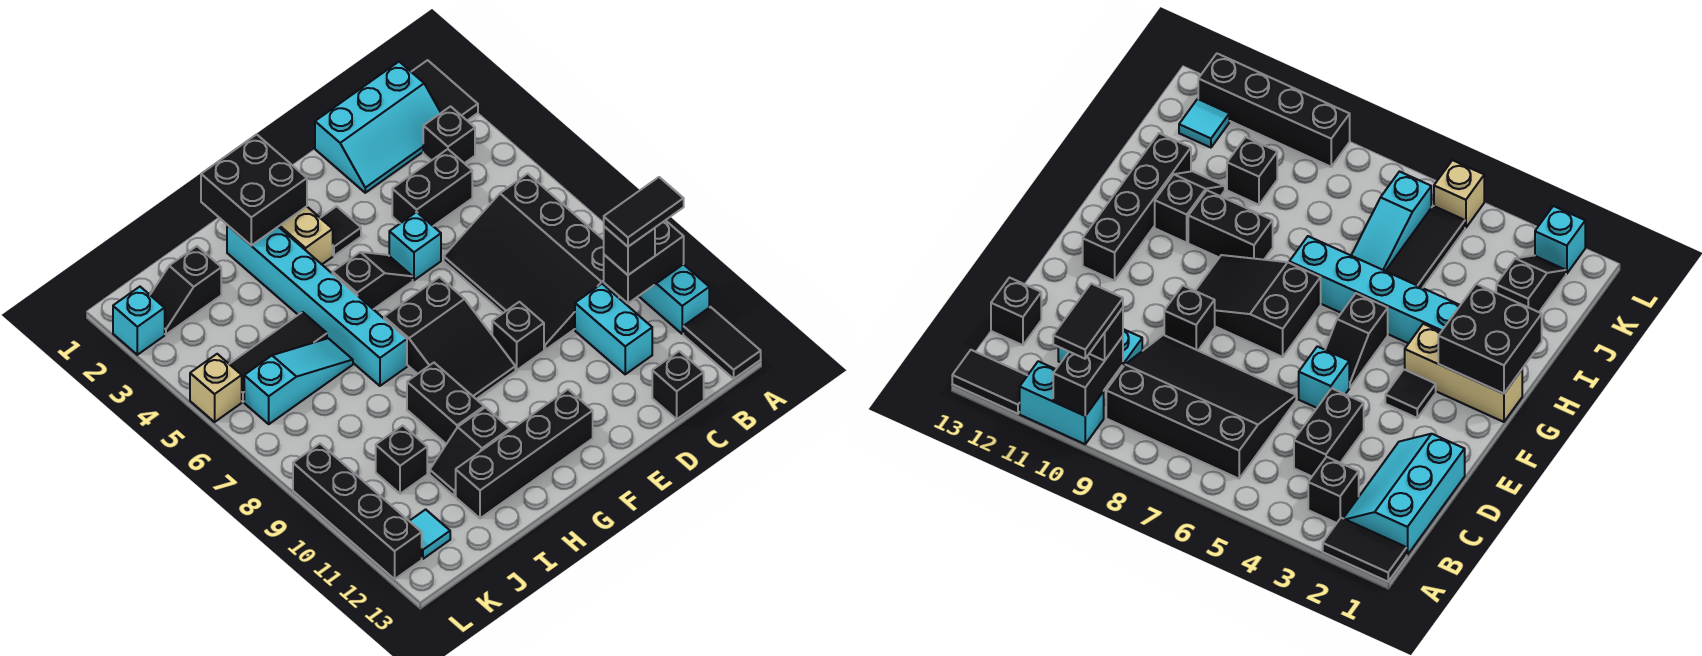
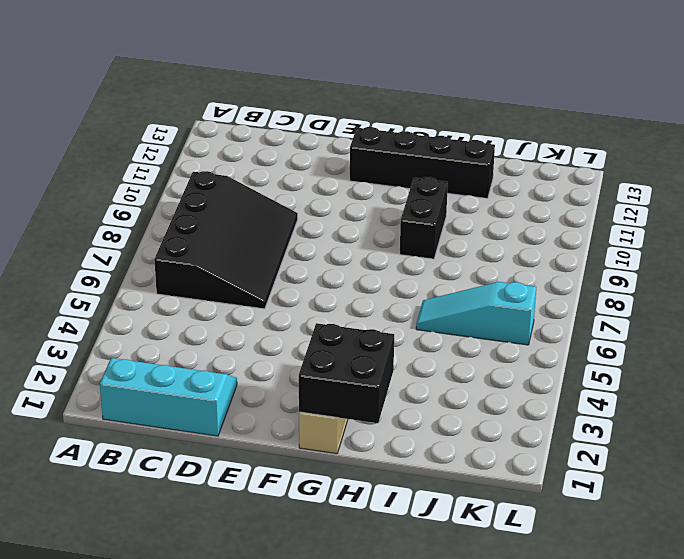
none -> black tile A1:A2 level 1
none -> cyan brick A10:A11 level 1
none -> black tile A12:A13 level 1
none -> black brick B3 level 1

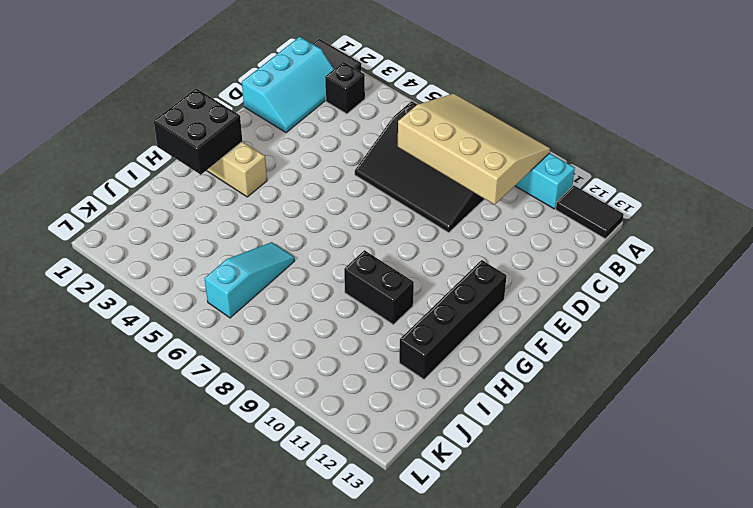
tan slope A7:C10 level 2 top C -> black brick A10:B10 level 2
none -> black brick C4:D4 level 1
none -> cyan brick C10:C11 level 1
none -> black brick C13 level 1
none -> cyan brick E5 level 1

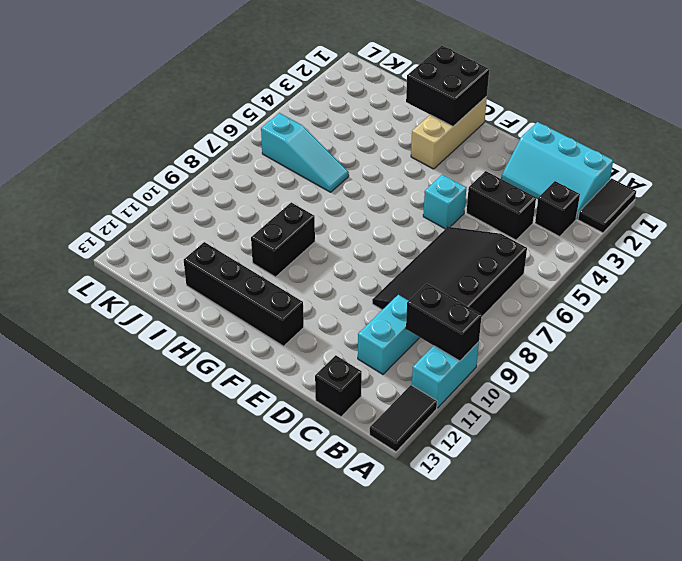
none -> black brick E9 level 1
none -> black tile F3 level 1
none -> black slope F5:G5 level 1 top G
none -> black slope F7:G9 level 1 top 7

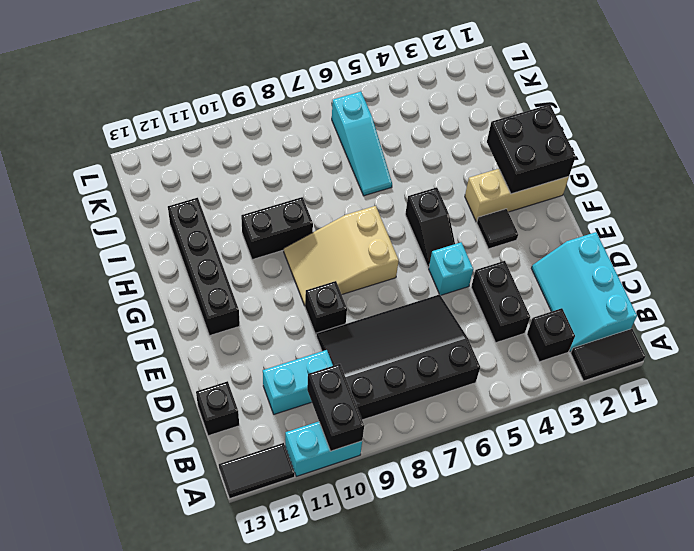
tan slope F7:G9 level 1 top 7 -> black slope F7:G9 level 1 top 7
none -> cyan brick H2:H7 level 1
none -> black slope H11:I11 level 1 top H
none -> black tile I5:K5 level 1
none -> black slope J2:K2 level 1 top J

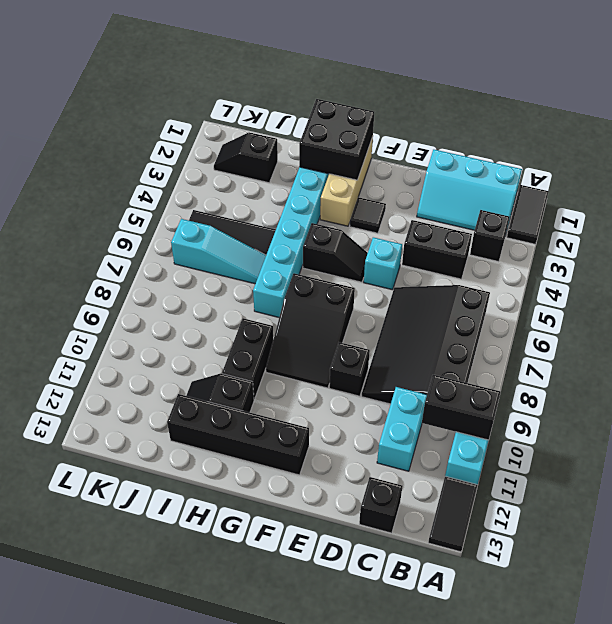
none -> black brick J10 level 1
none -> cyan tile K12 level 1
none -> cyan brick L2 level 1
none -> tan brick L5 level 1

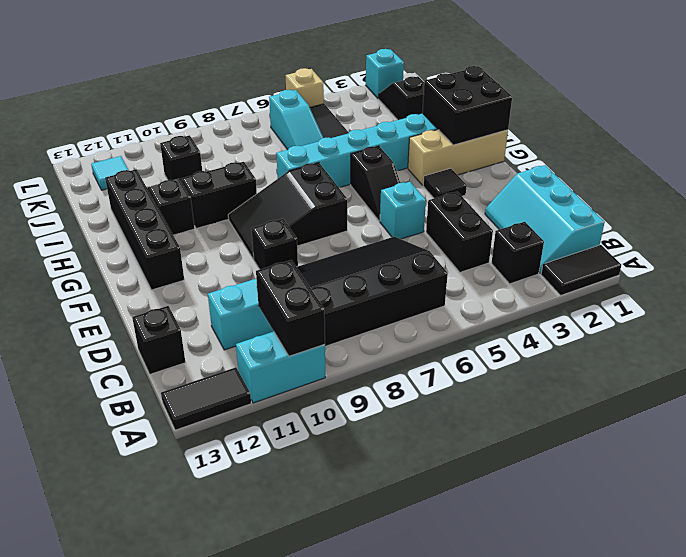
none -> black brick L9:L12 level 1
none -> black brick B10 level 3
none -> black tile A10:B10 level 4

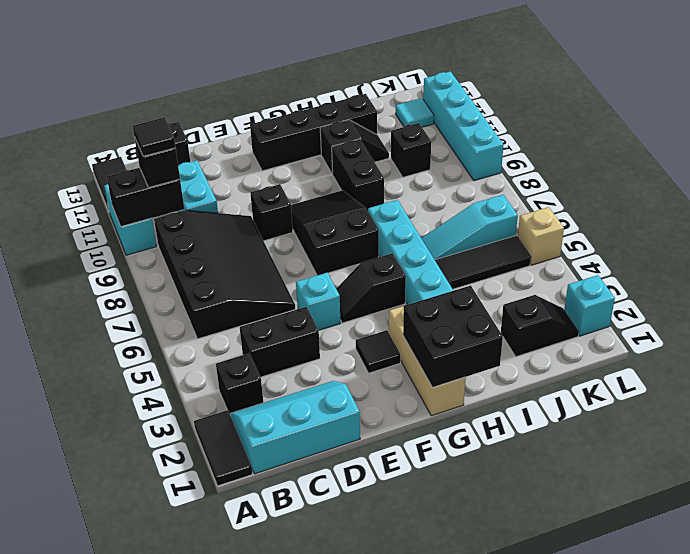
black tile B10 level 4 -> black tile A10:B10 level 4
cyan brick L9:L12 level 1 -> black brick L9:L12 level 1

